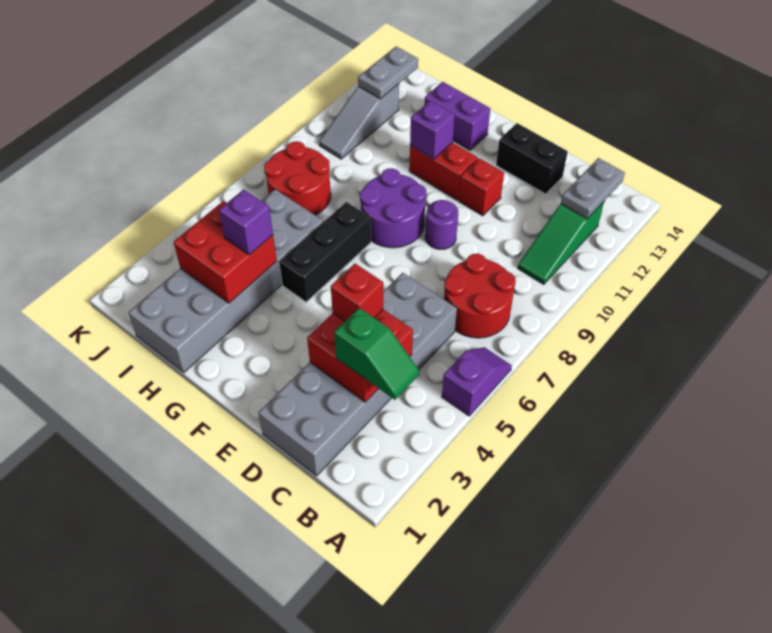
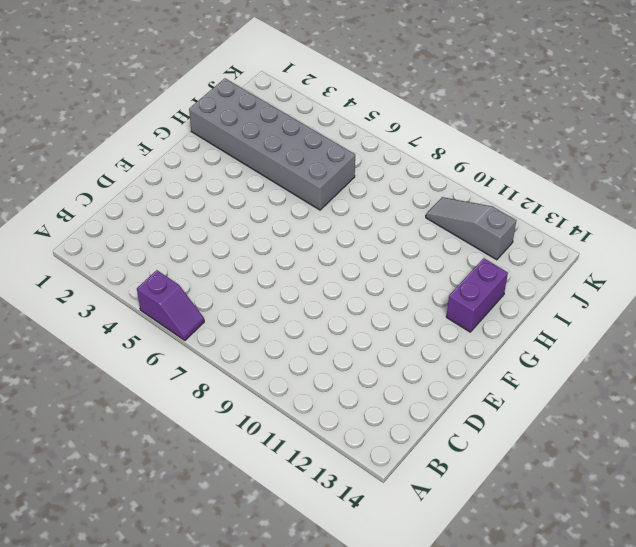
none -> red round brick B7:C8 level 1
none -> green slope B10:B12 level 1 top 12
none -> grey brick C1:D6 level 1

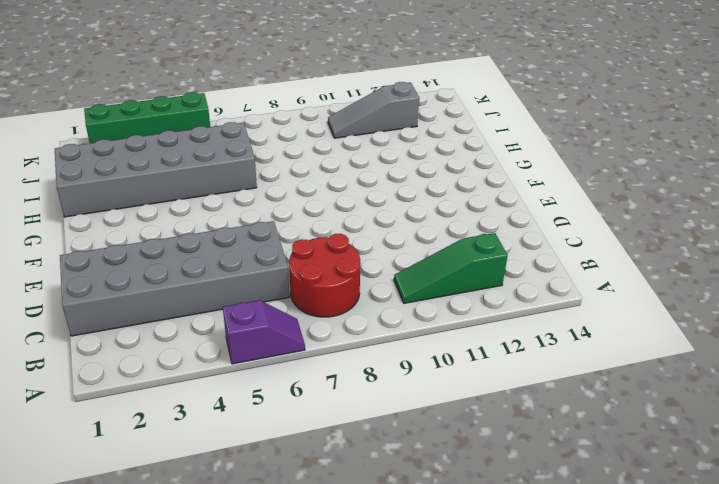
green brick K2:K5 level 1 -> none
none -> black brick D13:E13 level 1
none -> purple round brick E9 level 1
none -> red brick E11 level 1

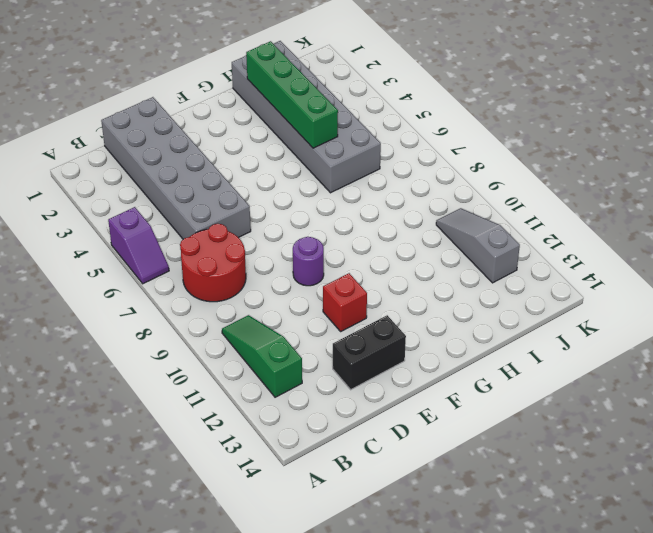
green brick H2:H5 level 2 -> red brick H3:I4 level 2
none -> purple round brick F8:G9 level 1
none -> red brick F11:G11 level 1
none -> black brick G5:G7 level 1

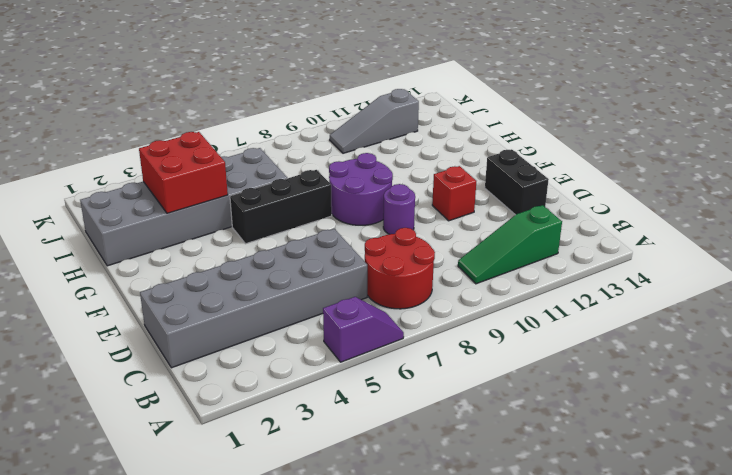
none -> red brick F11:G11 level 1
none -> purple brick G13:H13 level 1
none -> red round brick I7:J8 level 1

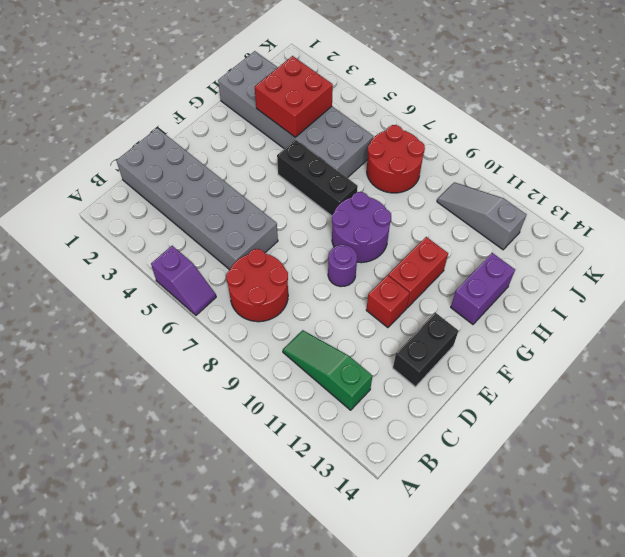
none -> grey plate B12:B13 level 2
none -> red brick C3:D4 level 2
none -> purple brick G11 level 2

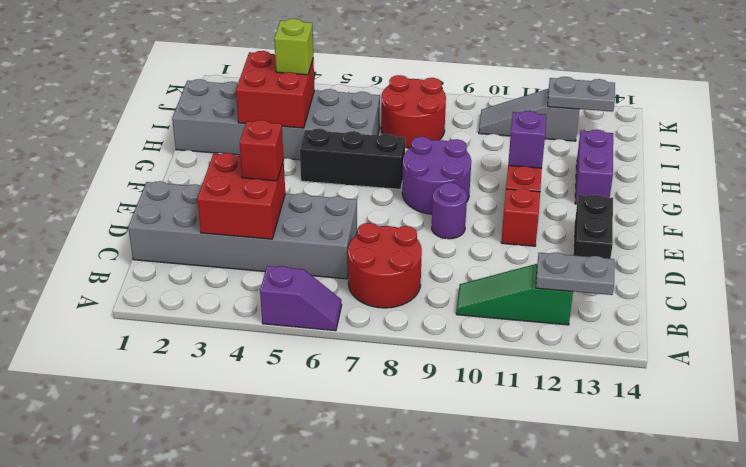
lime brick I4 level 3 -> none
none -> green slope B3:C3 level 3 top C
none -> purple brick H4 level 3

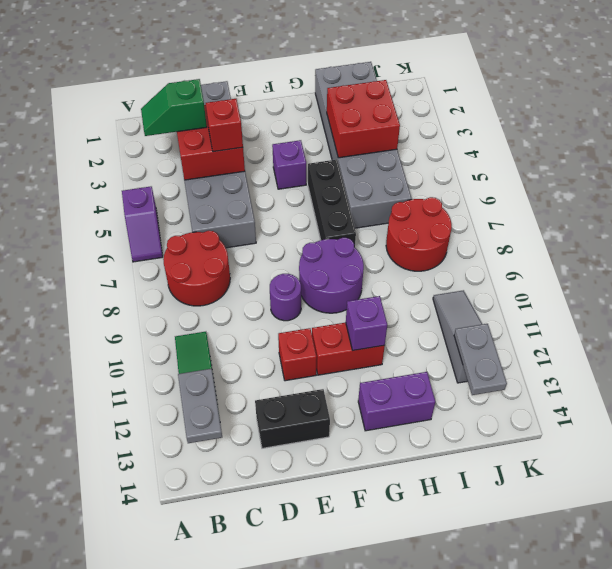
purple brick F4 level 1 -> purple brick H4 level 3

